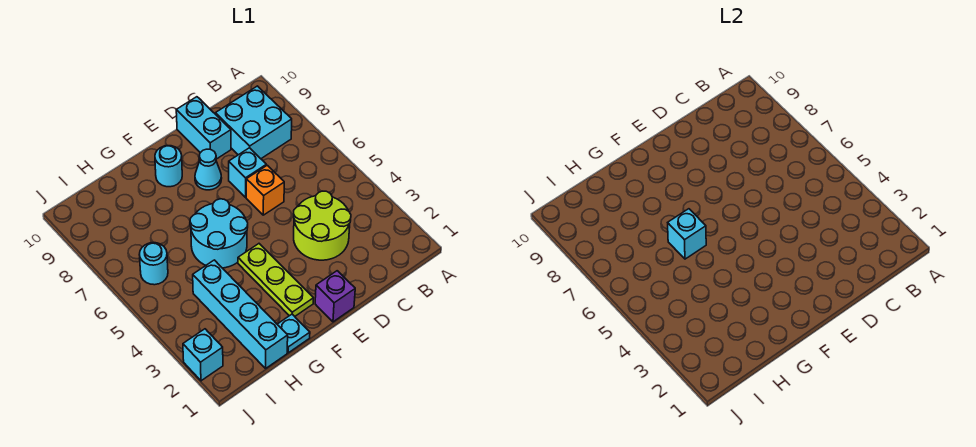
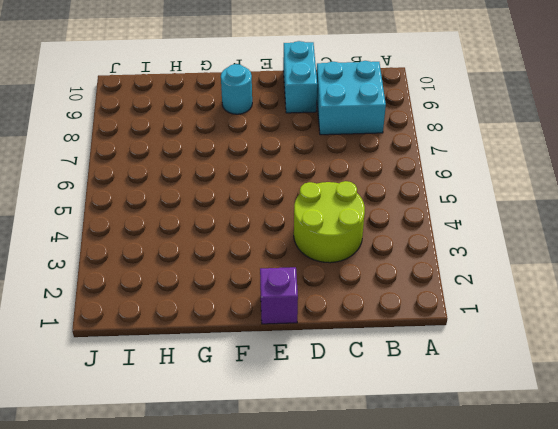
none -> orange brick D6 level 1
none -> cyan brick D7 level 1
none -> cyan cone E8 level 1

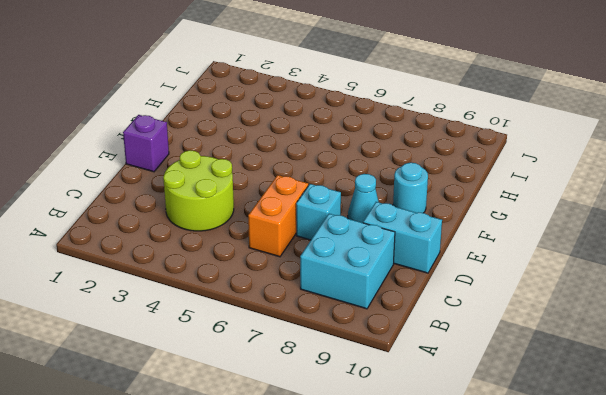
orange brick C6:D6 level 1 -> orange brick D6 level 1
none -> lime plate F2:F4 level 1
none -> cyan round brick F5:G6 level 1
none -> cyan plate G1 level 1

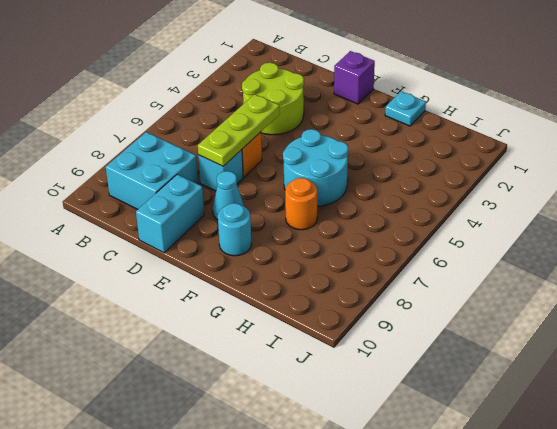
lime plate D5:D7 level 2 -> lime plate F2:F4 level 1
orange round brick G7 level 1 -> none
none -> cyan brick H1:H4 level 1
none -> cyan round brick I6 level 1
none -> cyan brick J2 level 1

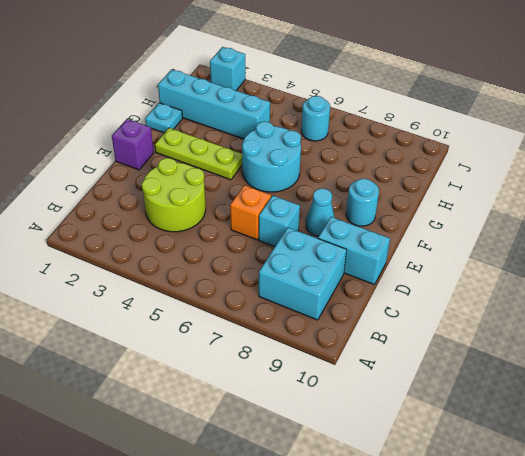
none -> cyan brick G6 level 2

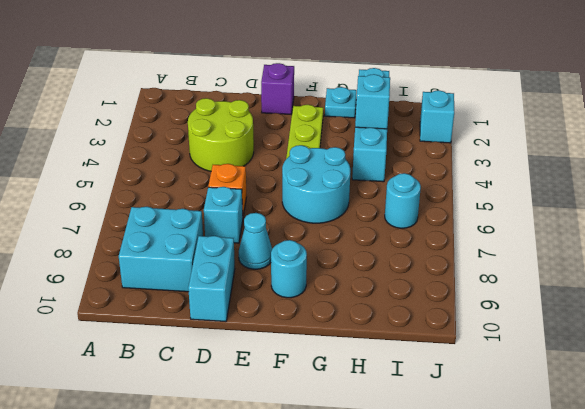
cyan brick H3 level 2 -> cyan brick G6 level 2

